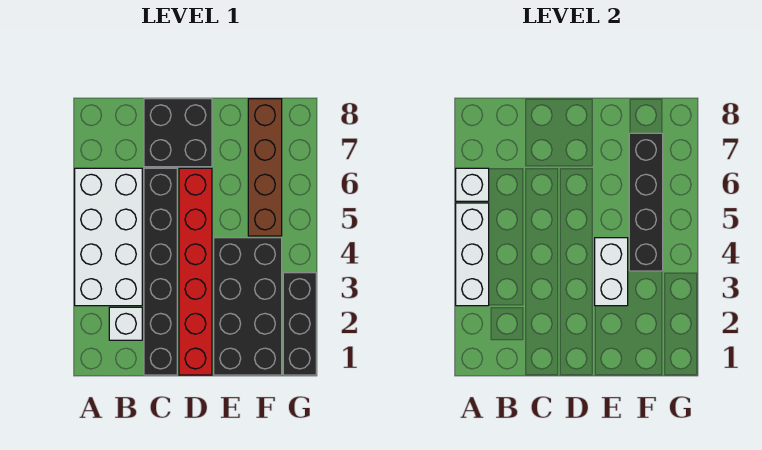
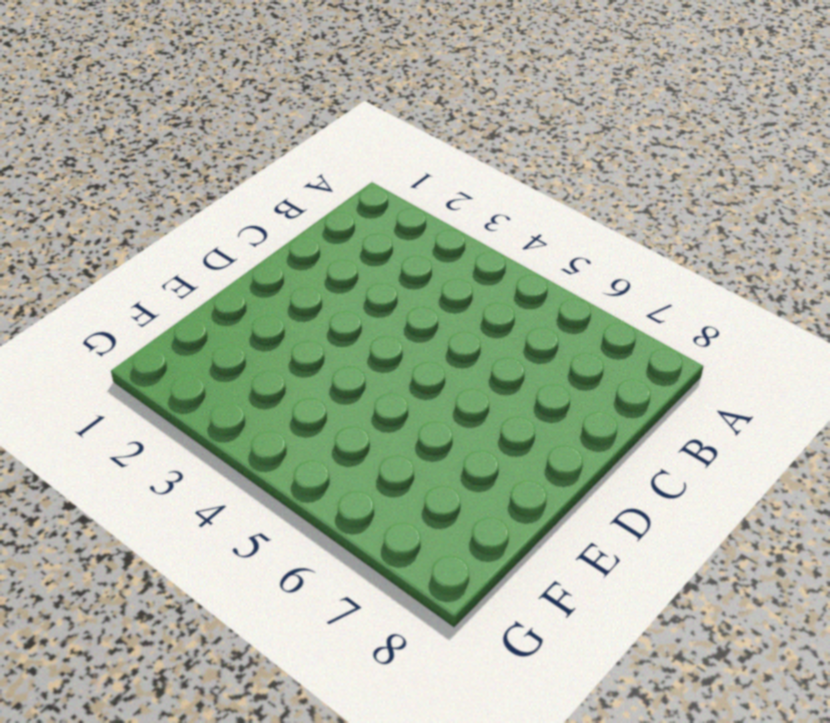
none -> white brick A3:B6 level 1
none -> white brick B2 level 1
none -> black brick C1:C6 level 1

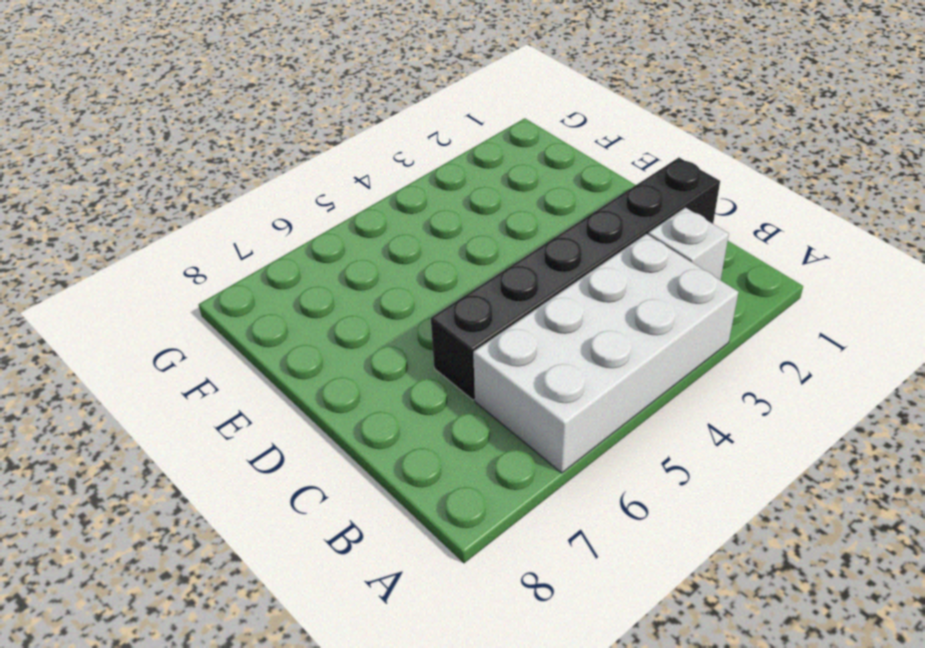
none -> black brick C7:D8 level 1
none -> red brick D1:D6 level 1
none -> black brick E1:F4 level 1

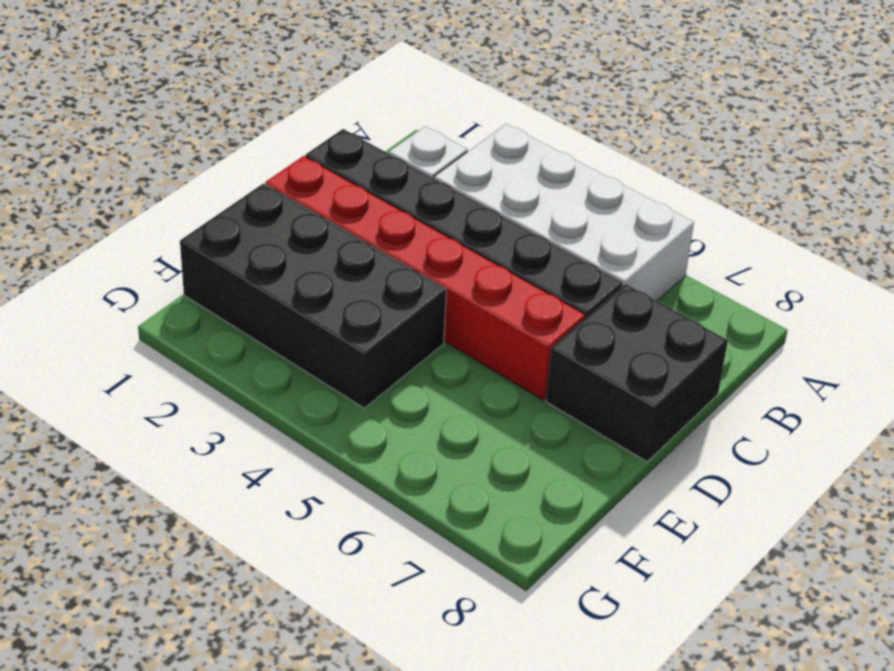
none -> brown brick F5:F8 level 1
none -> black brick G1:G3 level 1
none -> white brick A3:A5 level 2

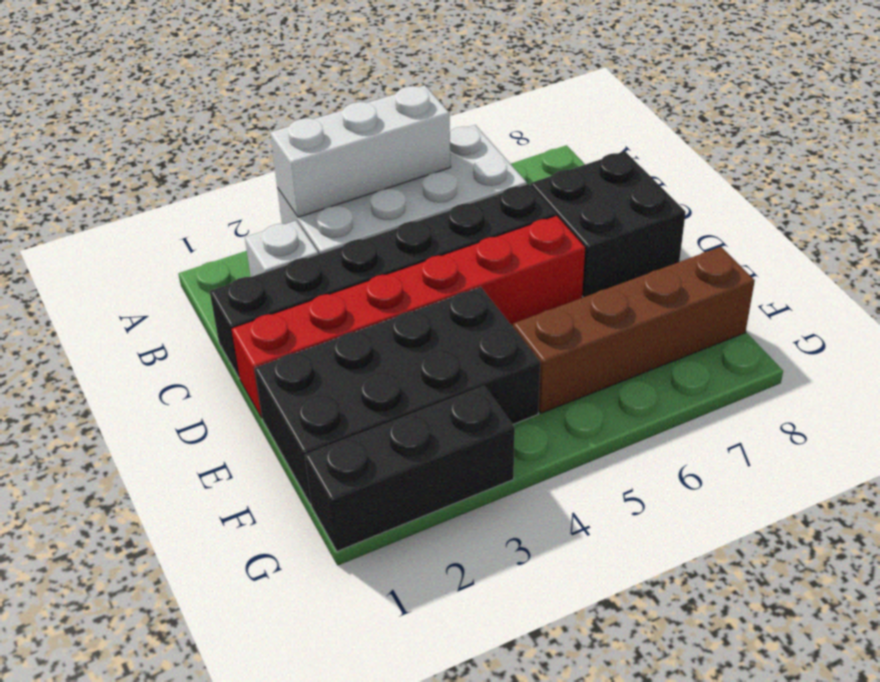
none -> white brick A6 level 2
none -> white brick E3:E4 level 2
none -> black brick F4:F7 level 2

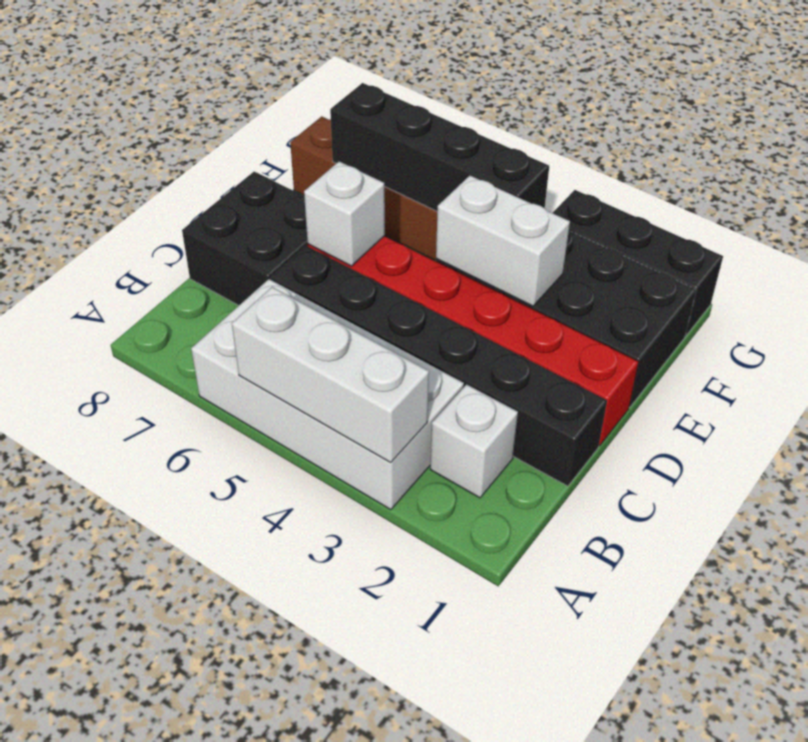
white brick D6 level 2 -> white brick A6 level 2

